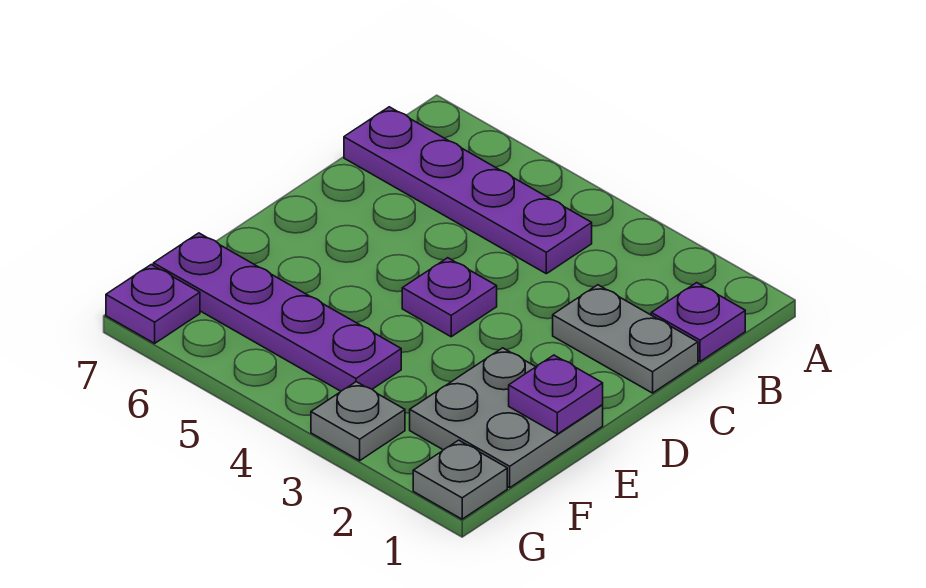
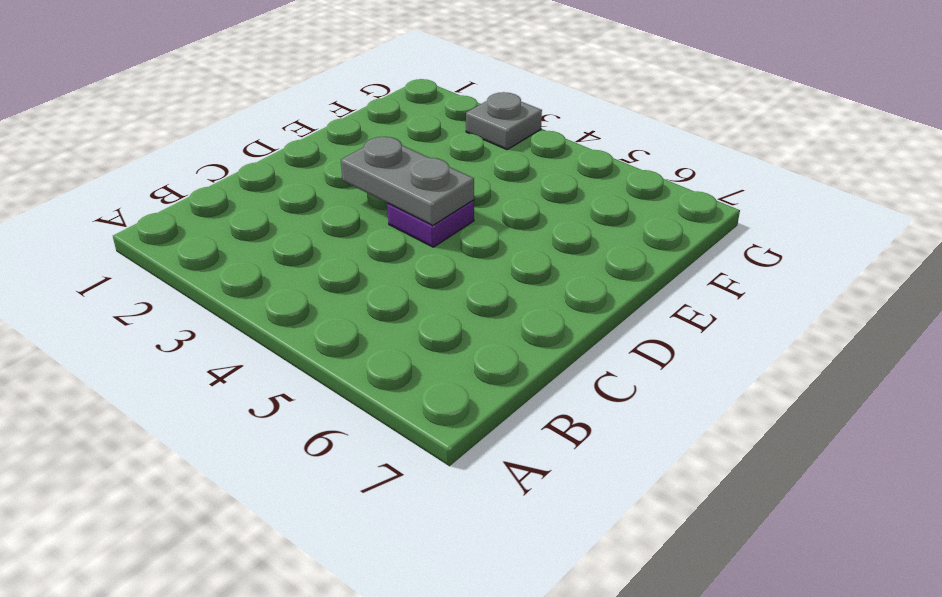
grey plate D3:D4 level 2 -> grey plate C1:C2 level 1
none -> purple plate B1 level 1
none -> purple plate B4:B7 level 1

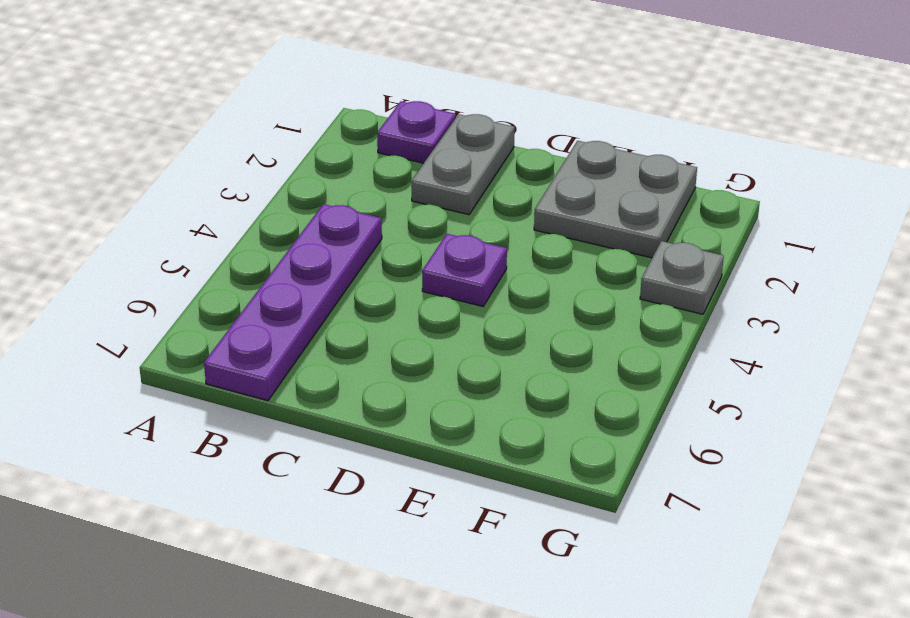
none -> purple plate F4:F7 level 1
none -> grey plate G1 level 1

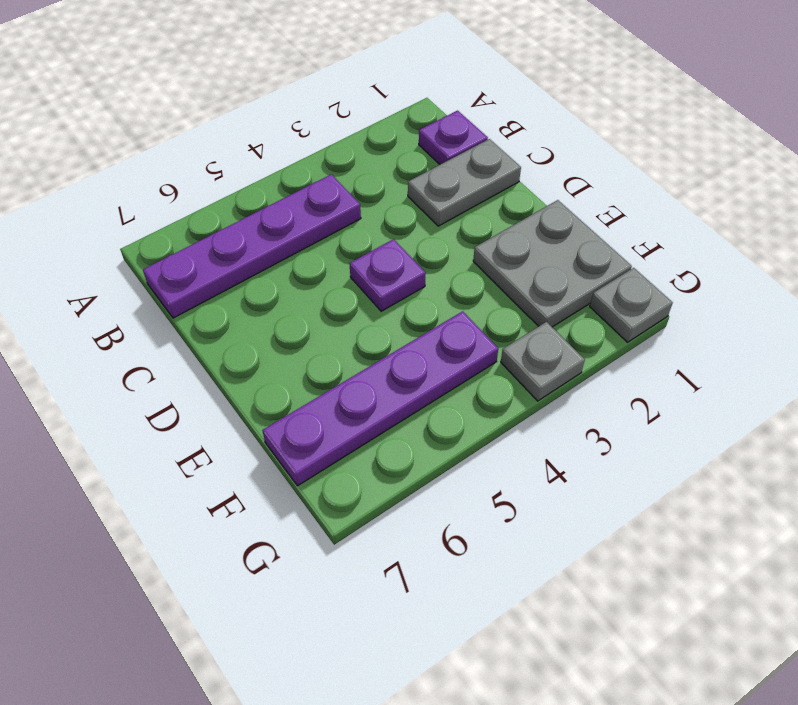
none -> purple plate G7 level 1
none -> purple plate E1 level 2

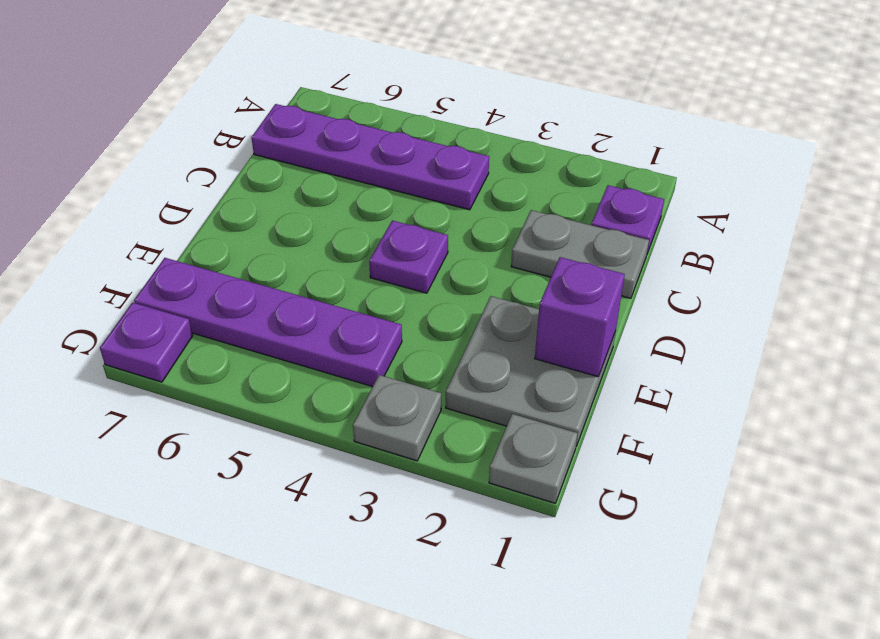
purple brick E1 level 2 -> purple plate E1 level 2

